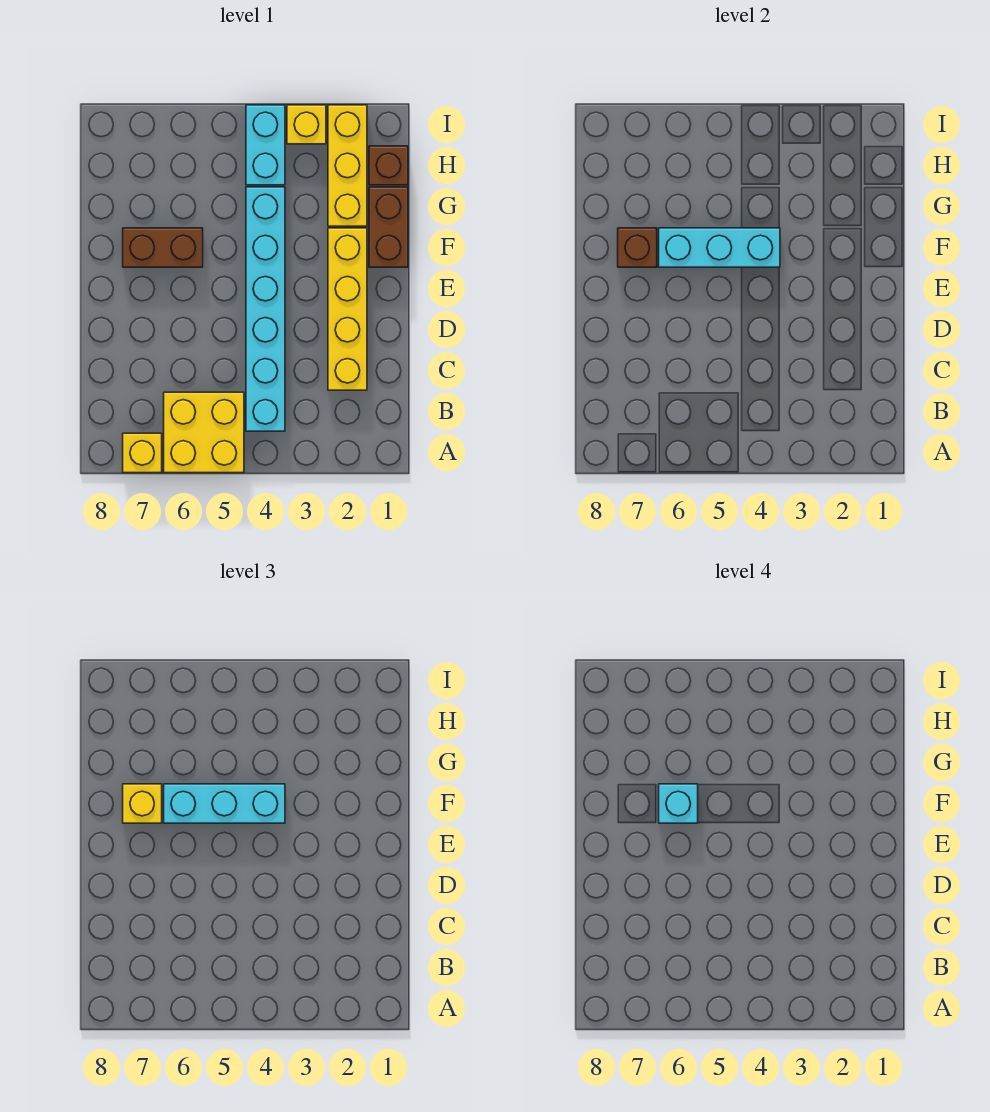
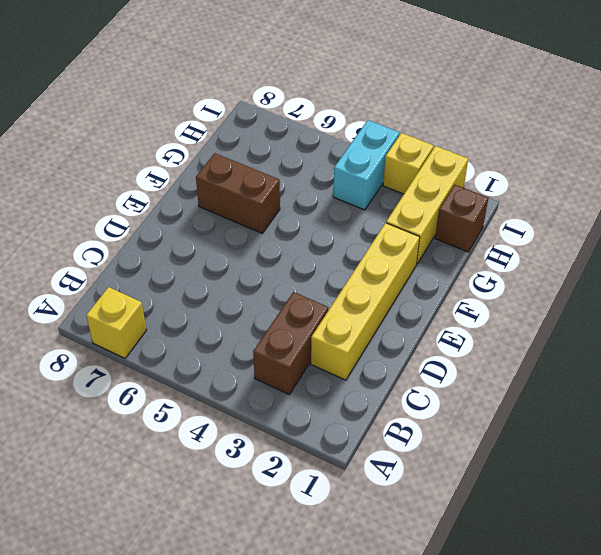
brown brick B3:C3 level 1 -> brown brick F1:G1 level 1
none -> yellow brick A5:B6 level 1
none -> cyan brick B4:G4 level 1
none -> cyan brick F4:F6 level 2

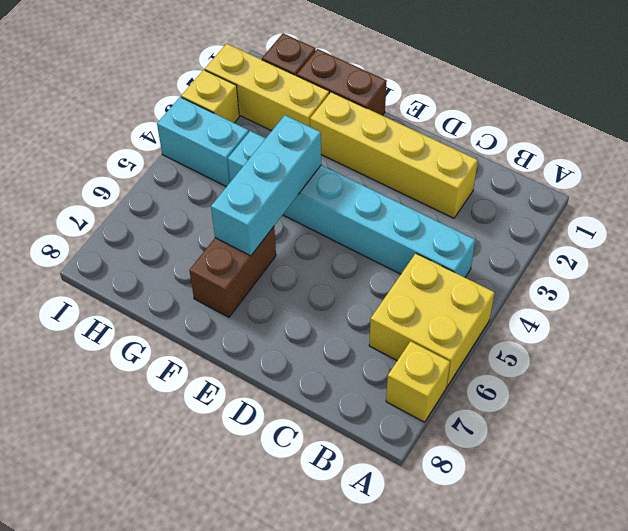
none -> brown brick F7 level 2
none -> cyan brick F4:F6 level 3
none -> yellow brick F7 level 3

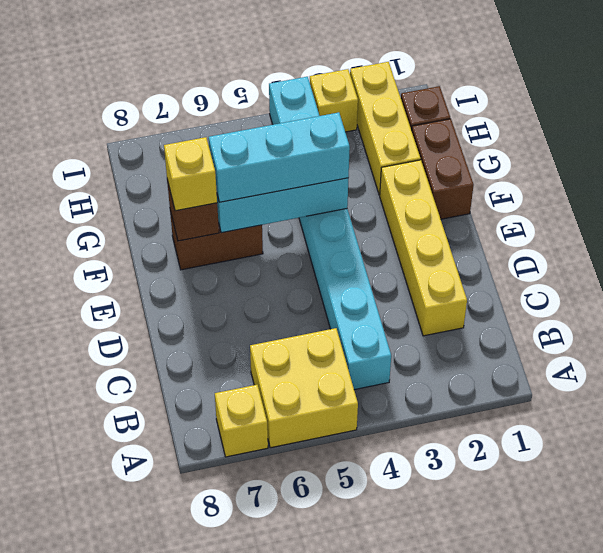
none -> cyan brick F6 level 4

